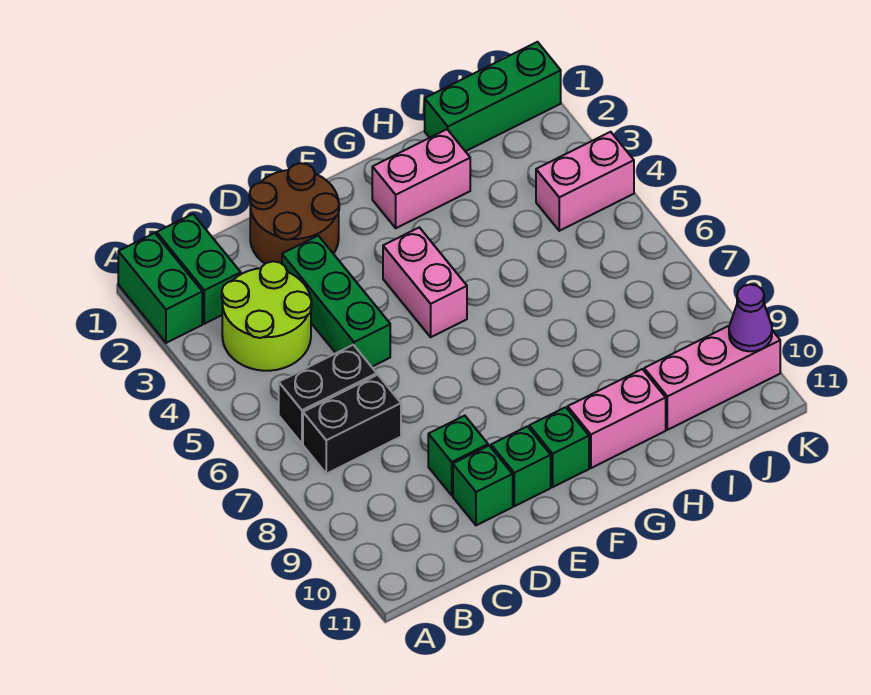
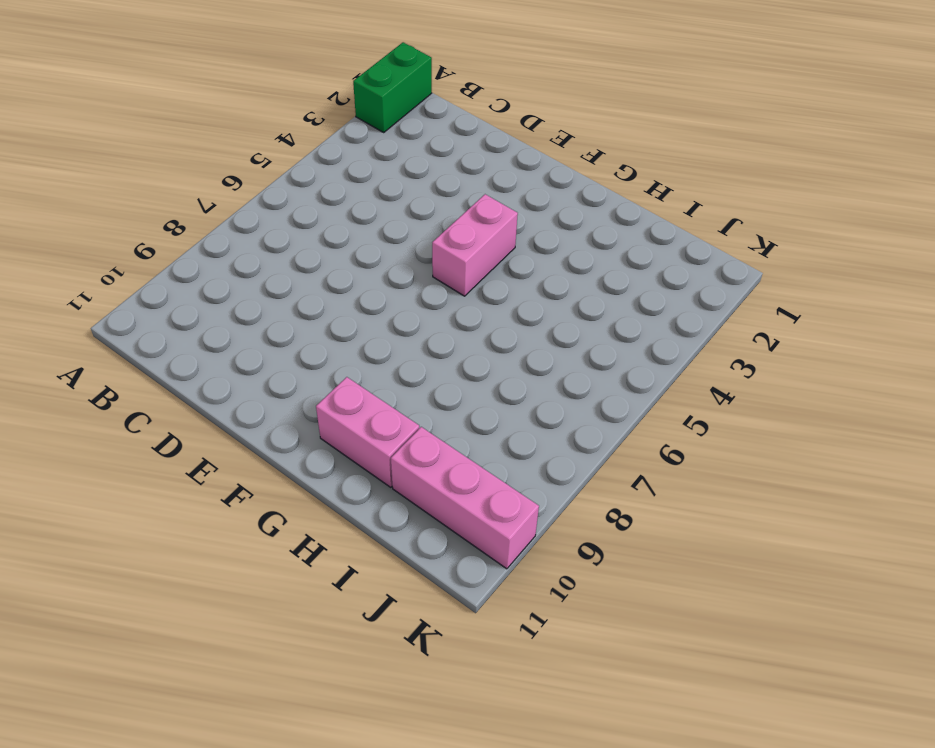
none -> green brick B1:B2 level 1
none -> lime round brick B3:C4 level 1
none -> black brick B6:C6 level 1

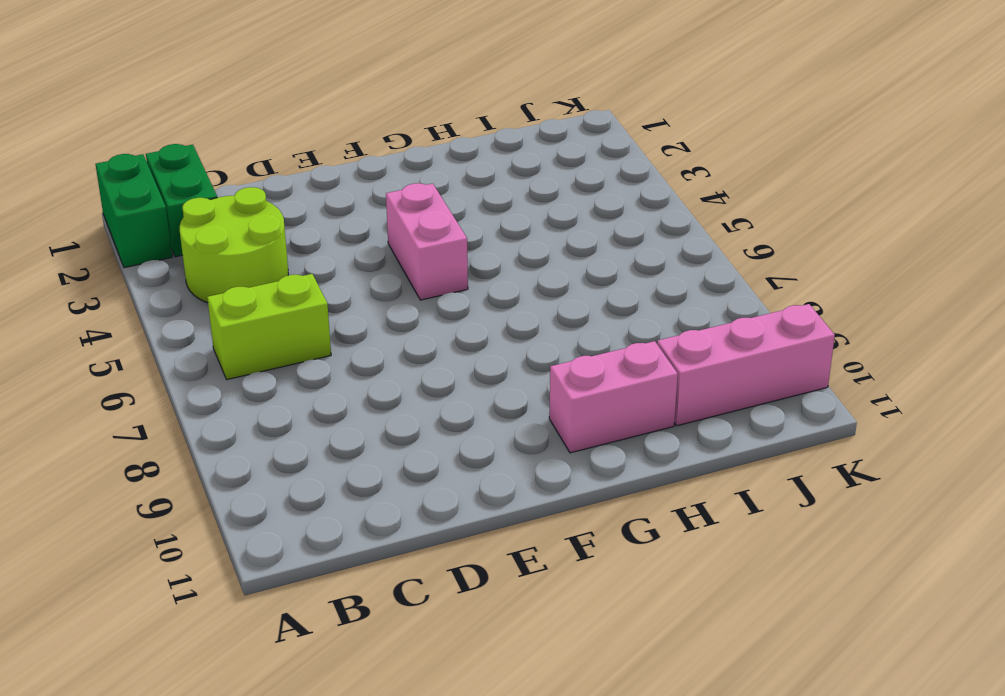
lime brick B6:C6 level 1 -> black brick B6:C6 level 1
none -> black brick B7:C7 level 1
none -> brown round brick D1:E2 level 1
none -> green brick D3:D5 level 1

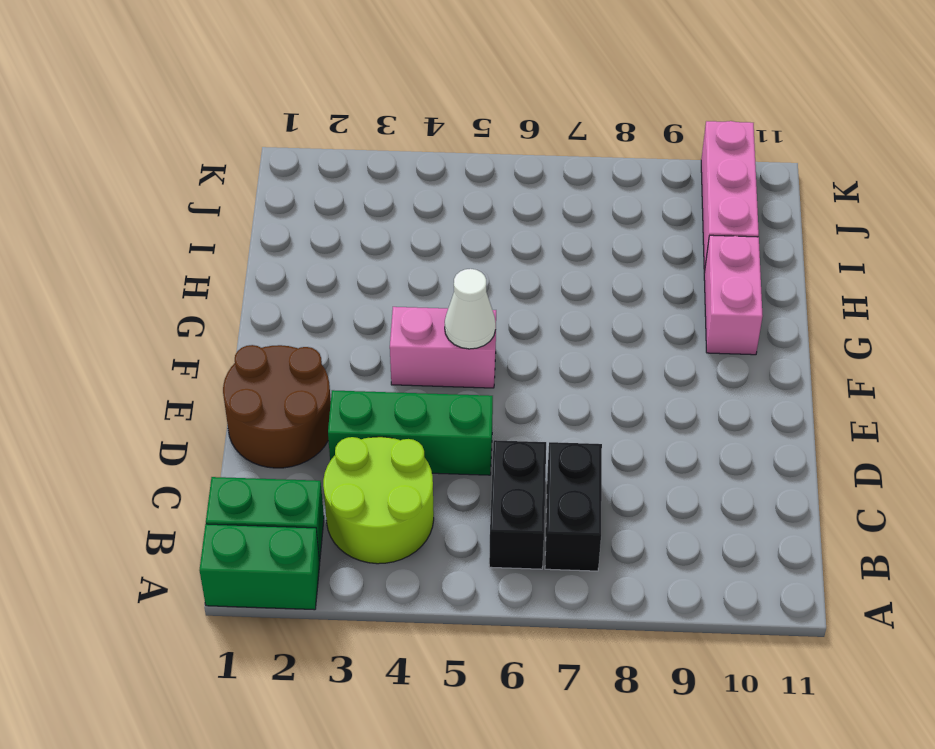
white cone F5 level 2 -> none
none -> green brick D9 level 1
none -> green brick D10 level 1
none -> green brick E10 level 1

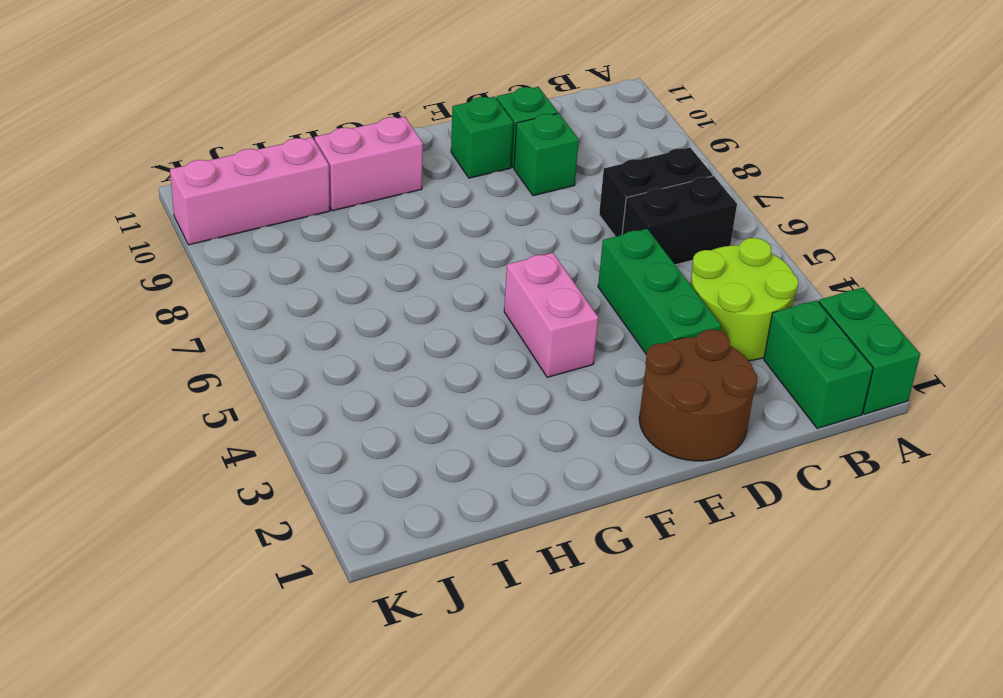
none -> green brick F10 level 1
none -> pink brick G2:H2 level 1
none -> green brick I1:K1 level 1

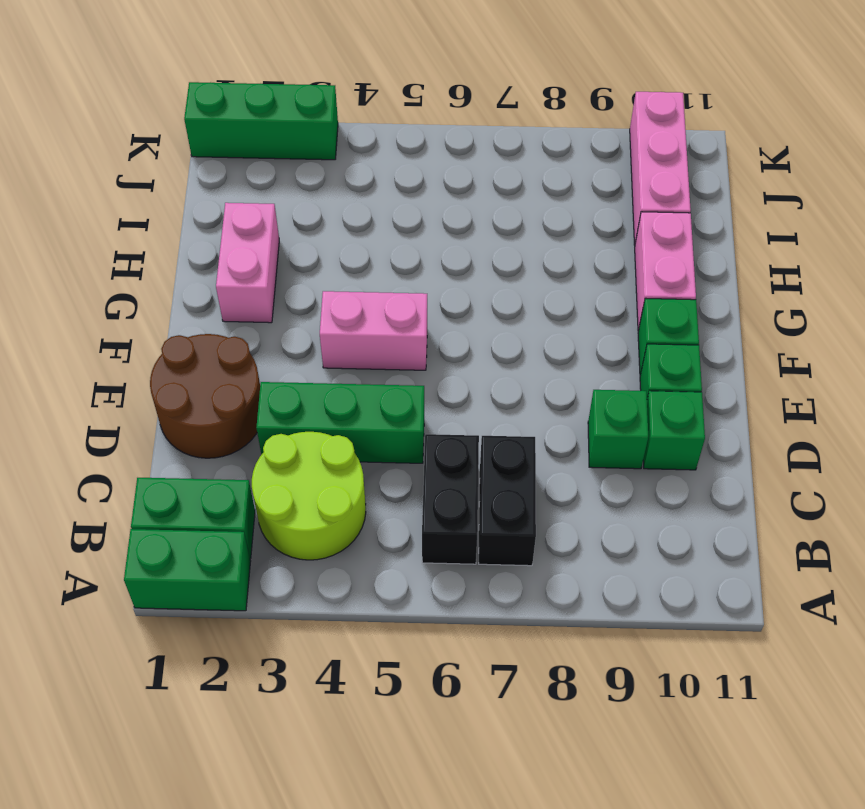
green brick K1:K3 level 1 -> green brick I1:K1 level 1
none -> pink brick J4:K4 level 1
none -> purple cone K10 level 2

